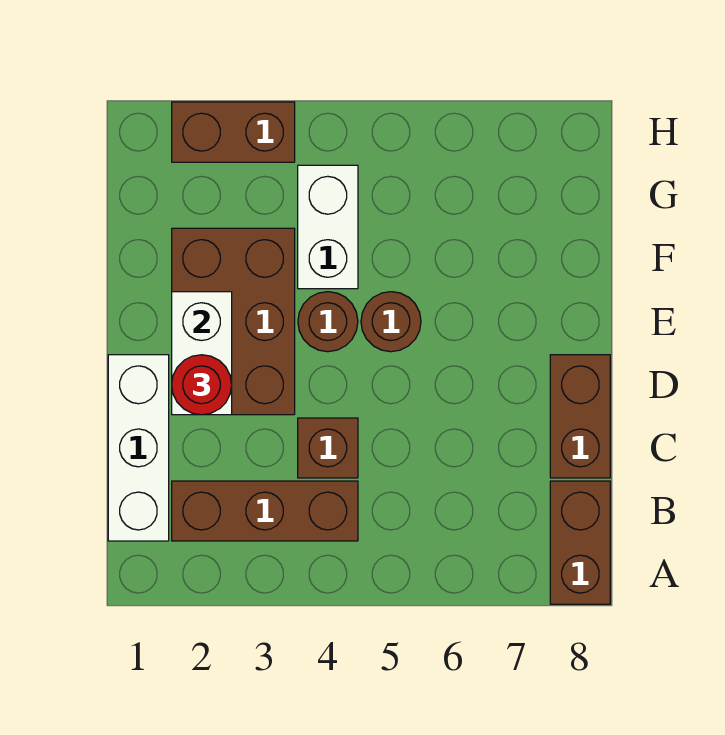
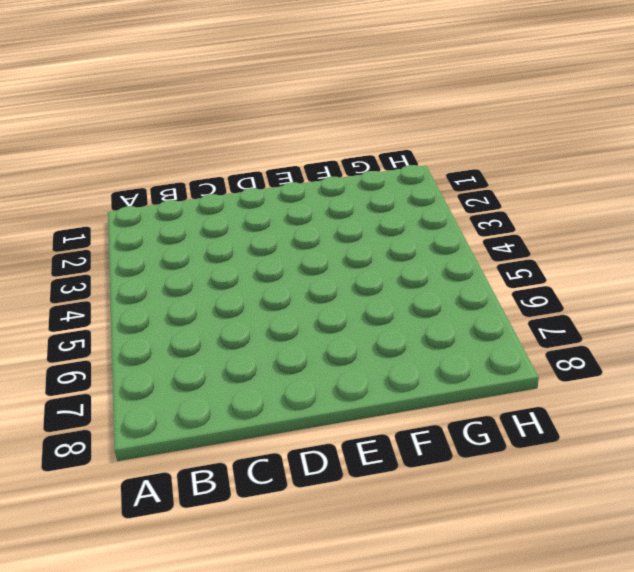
none -> brown brick A8:B8 level 1
none -> white brick B1:D1 level 1
none -> brown brick B2:B4 level 1

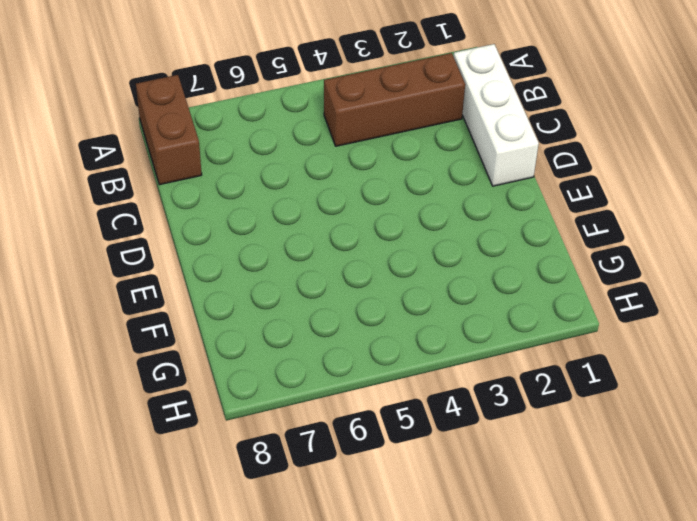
none -> brown brick C4 level 1
none -> brown brick C8:D8 level 1
none -> brown brick D2:F3 level 1

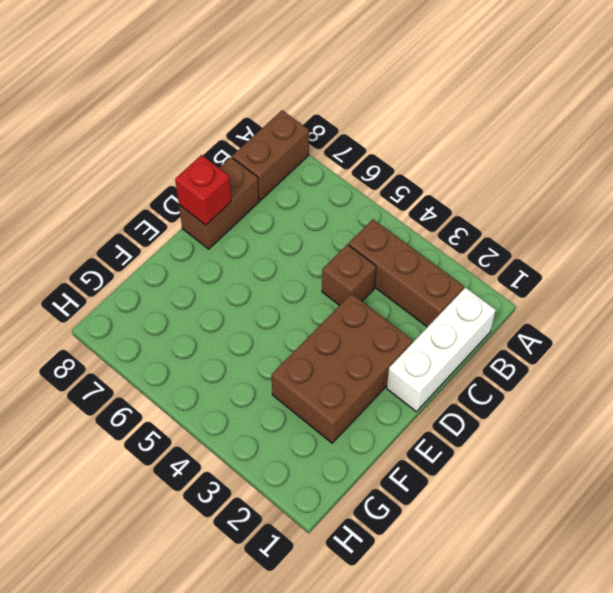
red brick D8 level 2 -> none
none -> brown round brick E4 level 1
none -> brown round brick E5 level 1
none -> white brick F4:G4 level 1

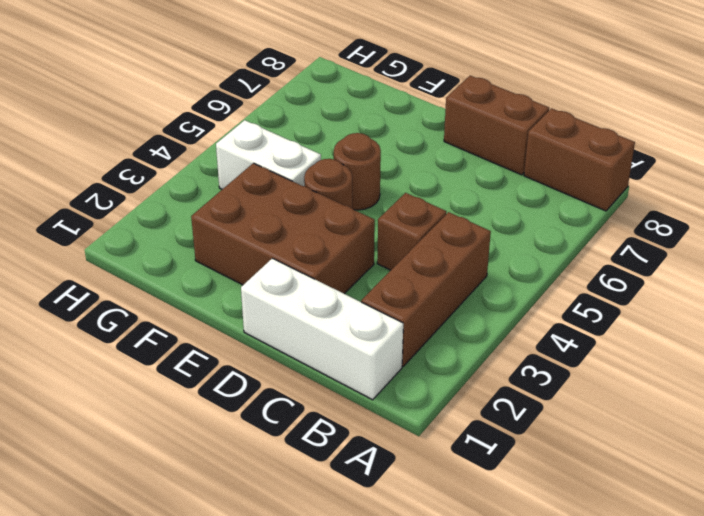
none -> brown brick H2:H3 level 1
none -> white brick D2:E2 level 2
none -> red round brick D2 level 3

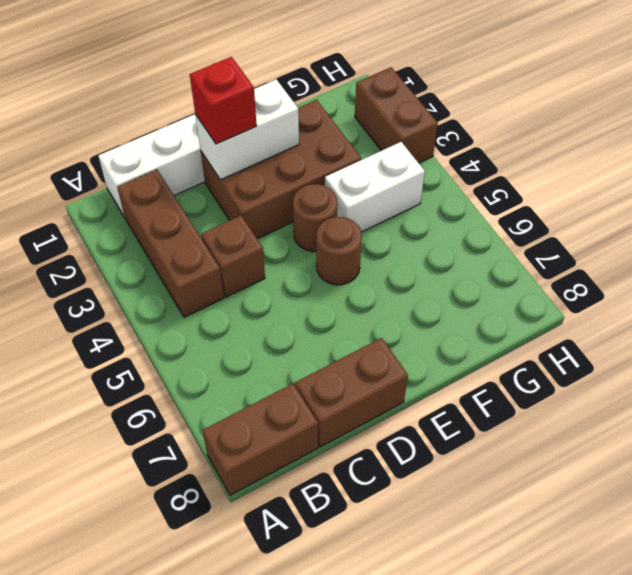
red brick D2 level 3 -> red round brick D2 level 3

